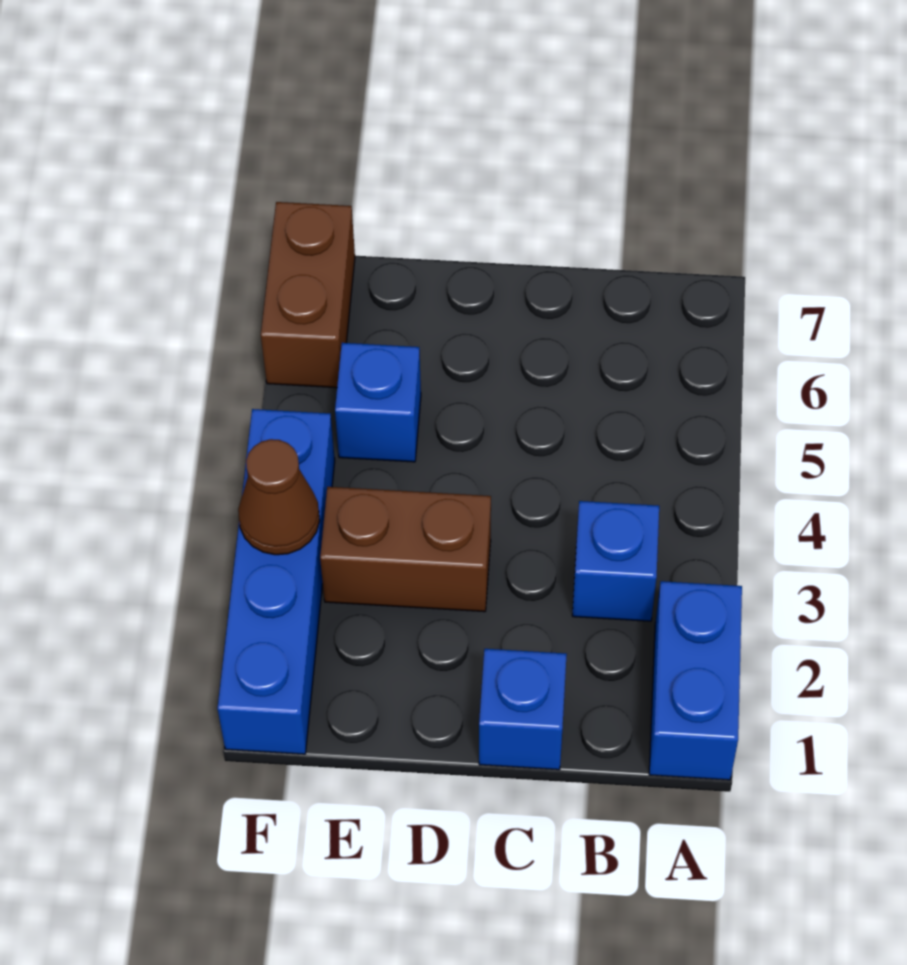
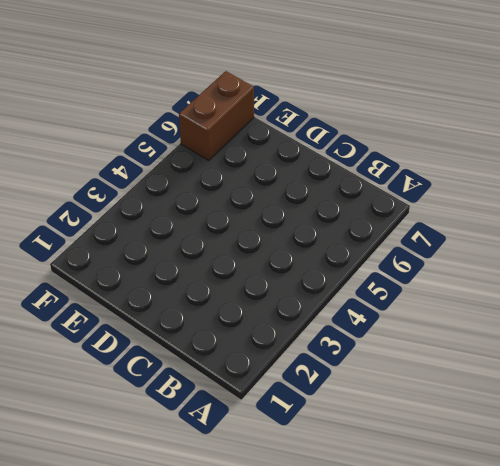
none -> blue brick A1:A2 level 1
none -> blue brick B3 level 1

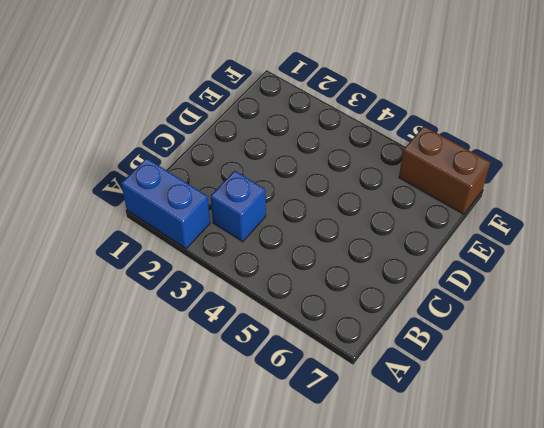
none -> blue brick C1 level 1
none -> brown brick D3:E3 level 1

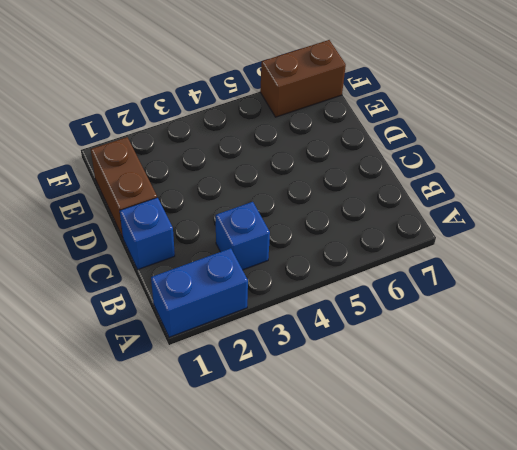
brown brick D1:E1 level 1 -> brown brick D3:E3 level 1
none -> blue brick E5 level 1
none -> blue brick F1:F4 level 1

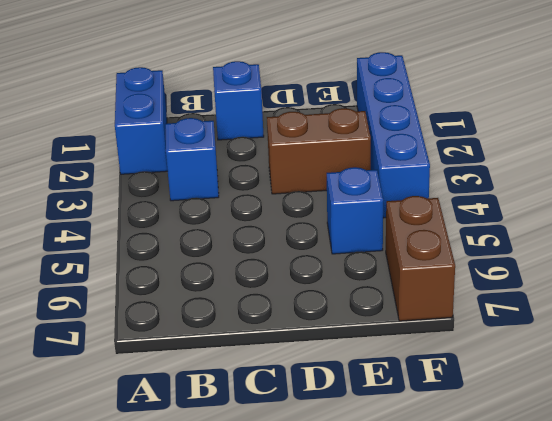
none -> brown cone F3 level 2

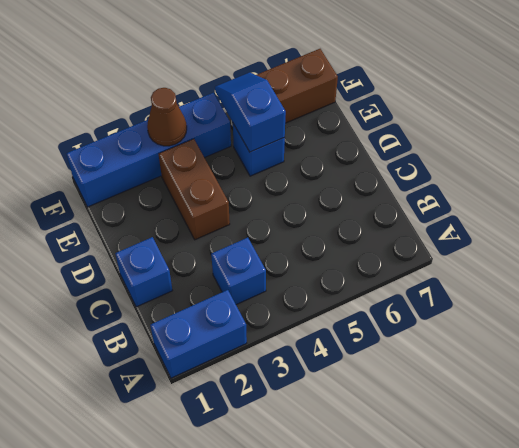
blue slope E5:F5 level 2 top E -> none

